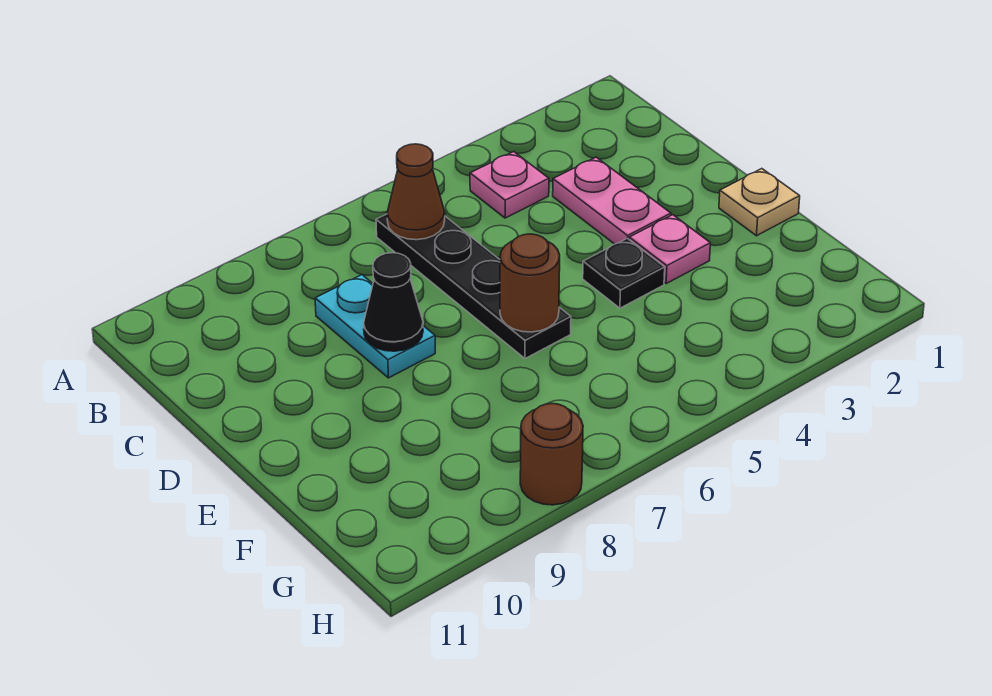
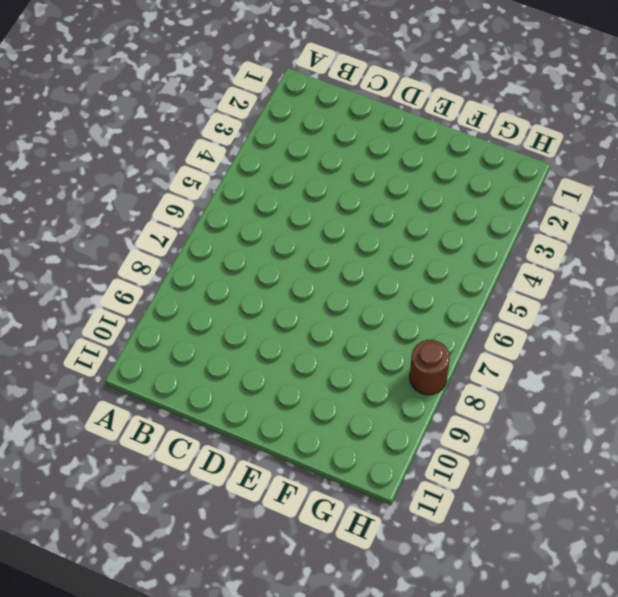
none -> pink plate B4 level 1
none -> black plate B6:E6 level 1

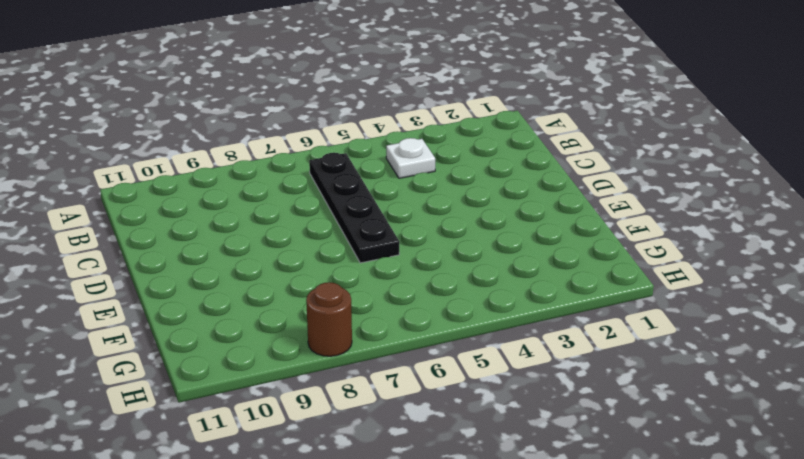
white plate B4 level 1 -> pink plate B4 level 1
none -> pink plate C3:D3 level 1
none -> cyan plate C8:D8 level 1

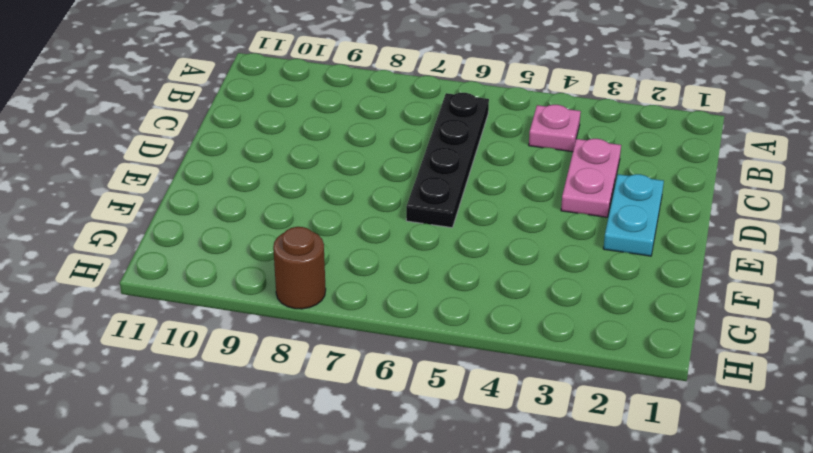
cyan plate D2:E2 level 1 -> cyan plate C8:D8 level 1
none -> tan plate E1 level 1
none -> pink plate E3 level 1

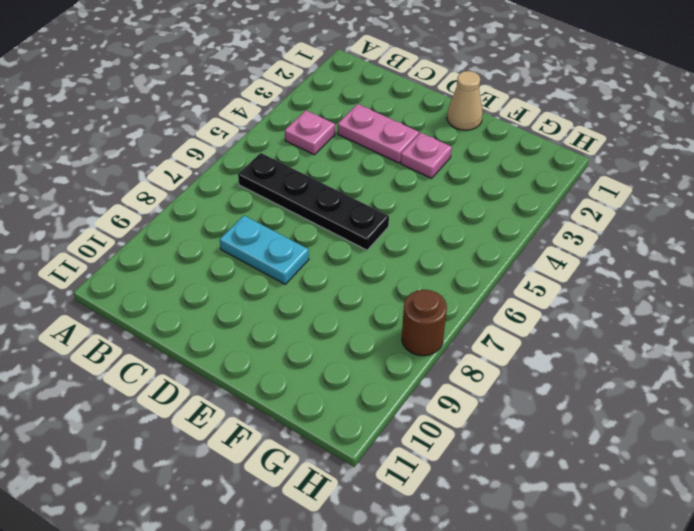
tan cone E1 level 1 -> tan plate E1 level 1
none -> black plate E4 level 1
none -> brown cone B6 level 2

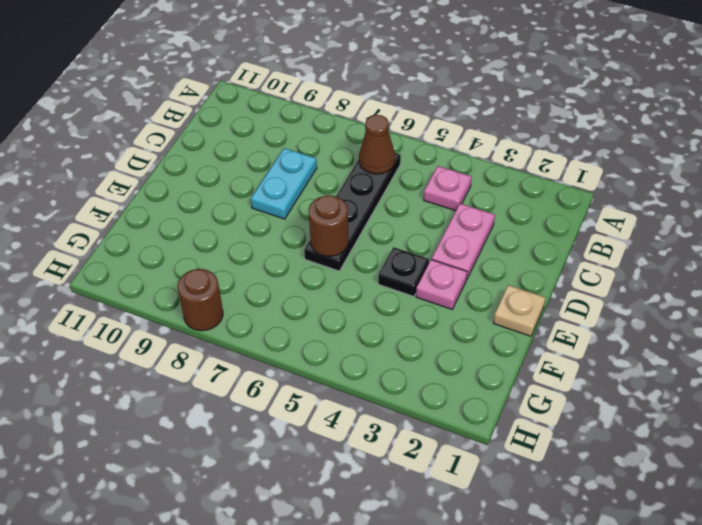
none -> black cone D8 level 2

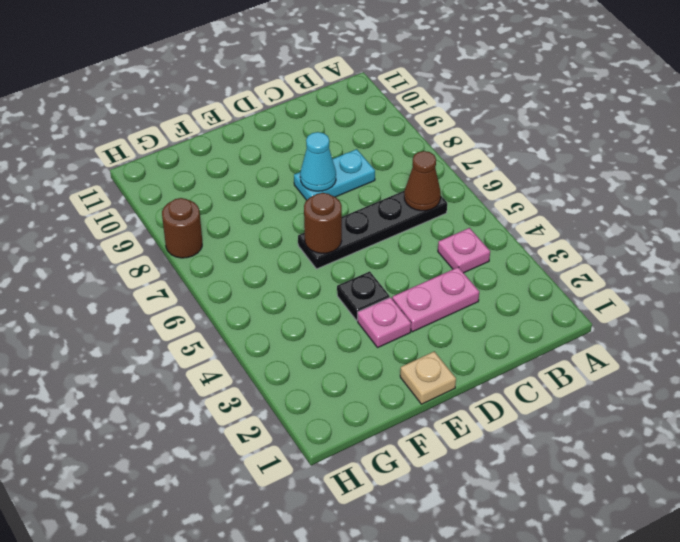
cyan cone D8 level 2 -> black cone D8 level 2

